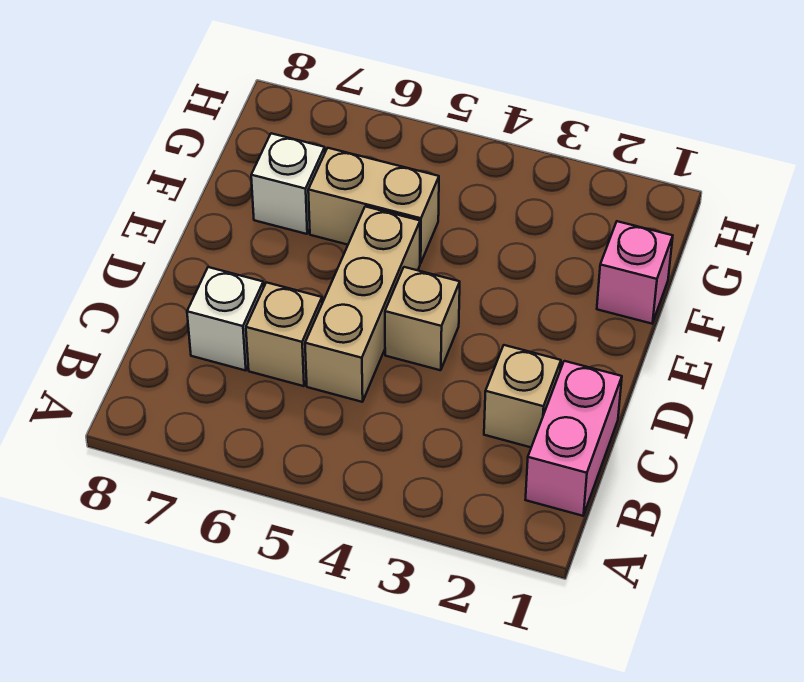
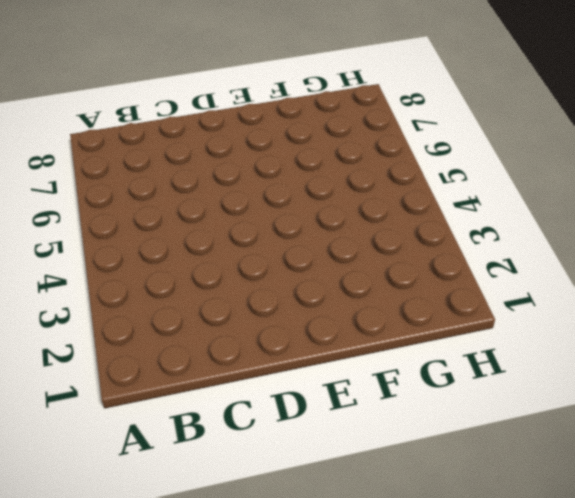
none -> pink brick B1:C1 level 1
none -> tan brick C2 level 1

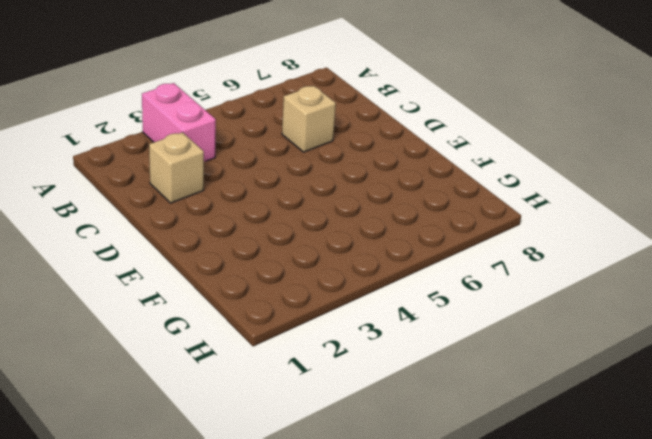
pink brick A3:B3 level 1 -> pink brick B1:C1 level 1
none -> tan brick C5:E5 level 1
none -> white brick C7 level 1

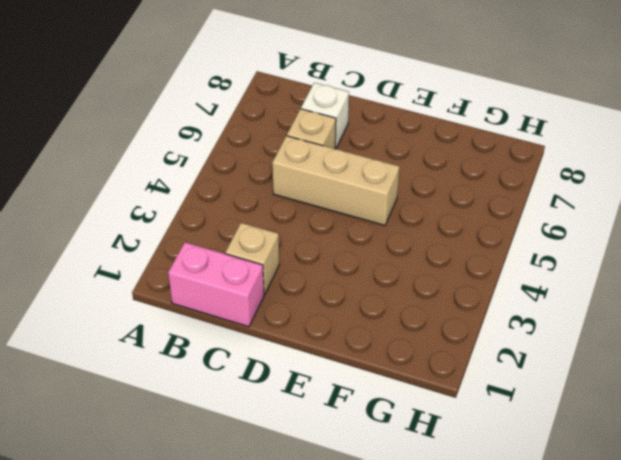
none -> tan brick D4 level 1
none -> pink brick F1 level 1

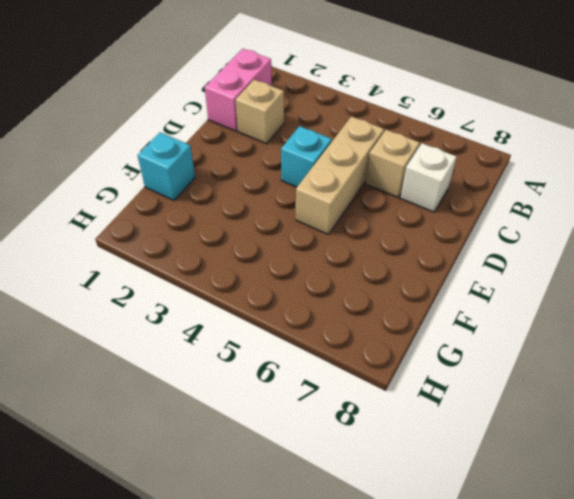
cyan brick D4 level 1 -> tan brick D4 level 1
cyan brick F1 level 1 -> pink brick F1 level 1
none -> tan brick F5:F6 level 1
none -> white brick F7 level 1

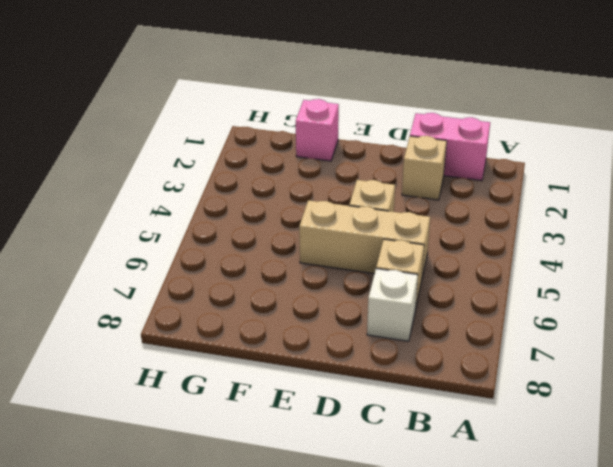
none -> tan brick F5:F6 level 1
none -> white brick F7 level 1

